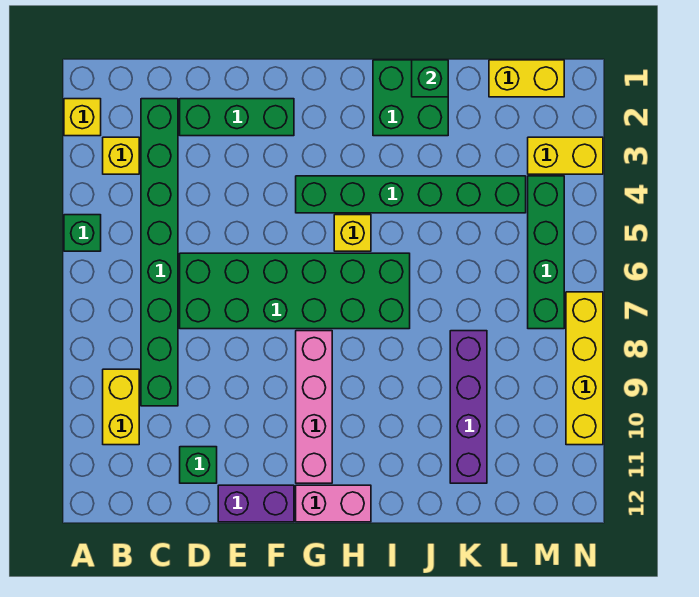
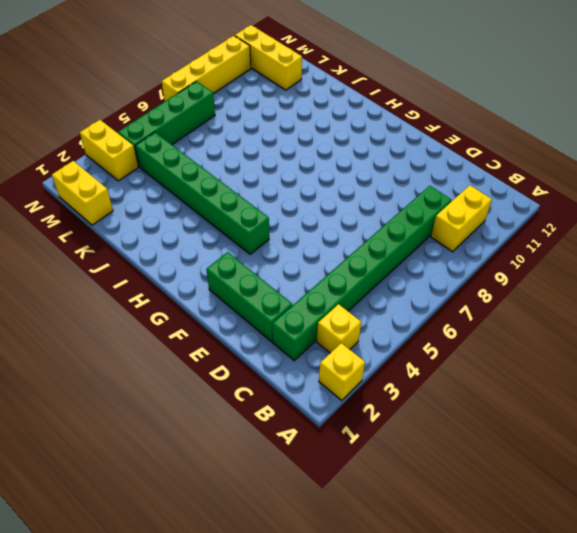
yellow brick L11:N11 level 1 -> none
none -> green brick A5 level 1
none -> green brick D6:I7 level 1
none -> green brick D11 level 1

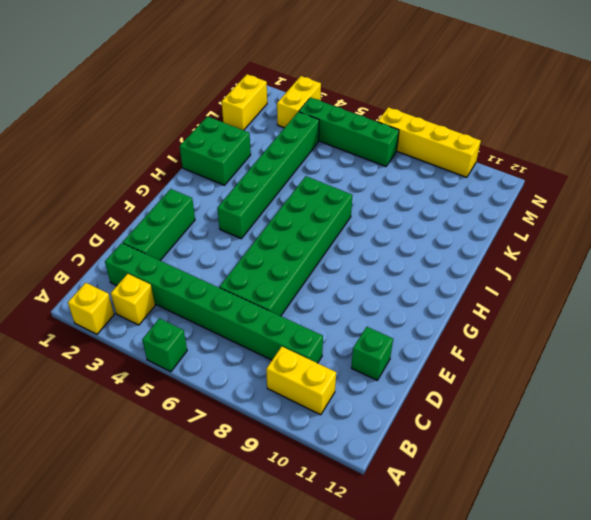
none -> purple brick E12:F12 level 1
none -> pink brick G8:G11 level 1
none -> pink brick G12:H12 level 1

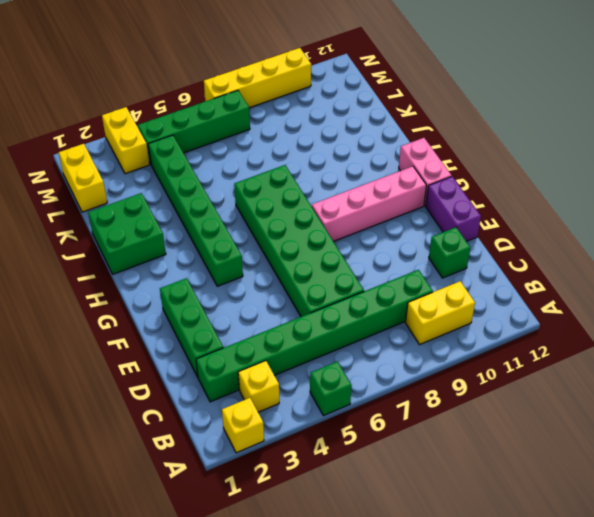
none -> yellow brick H5 level 1
none -> purple brick K8:K11 level 1
none -> green brick J1 level 2

